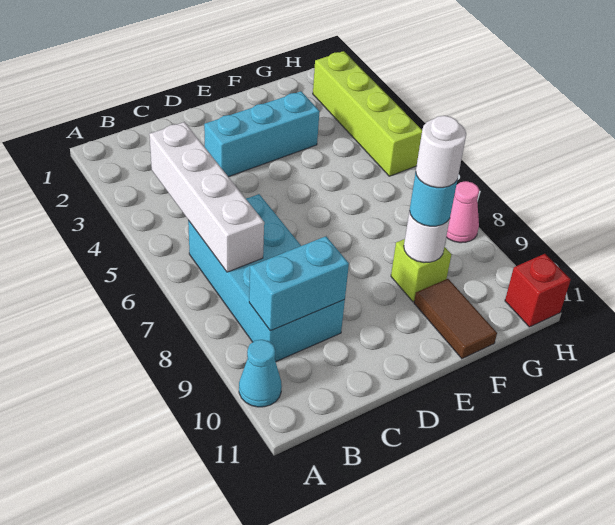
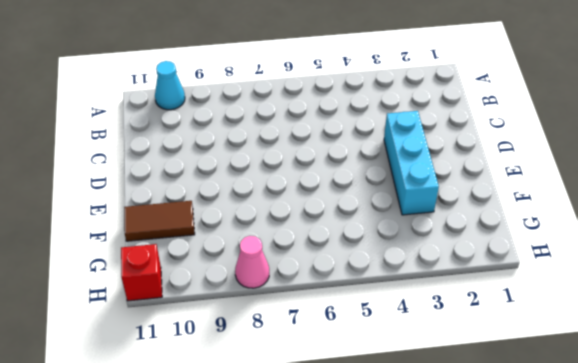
none -> cyan brick B6:C9 level 1
none -> lime brick F9 level 1
none -> lime brick H2:H5 level 1

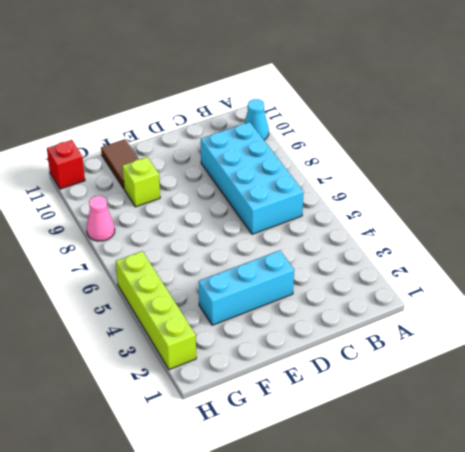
none -> white brick B4:B7 level 2
none -> cyan brick B9:C9 level 2
none -> white round brick F9 level 2

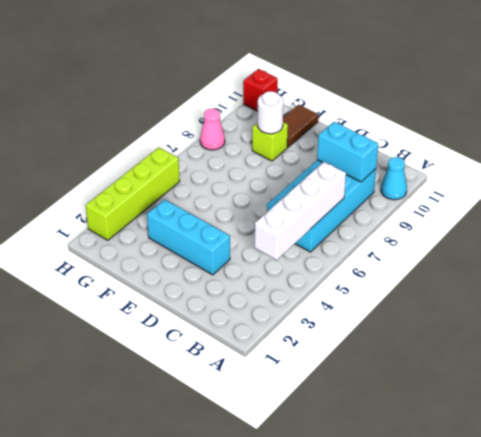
none -> cyan round brick F9 level 3
none -> white round brick F9 level 4

